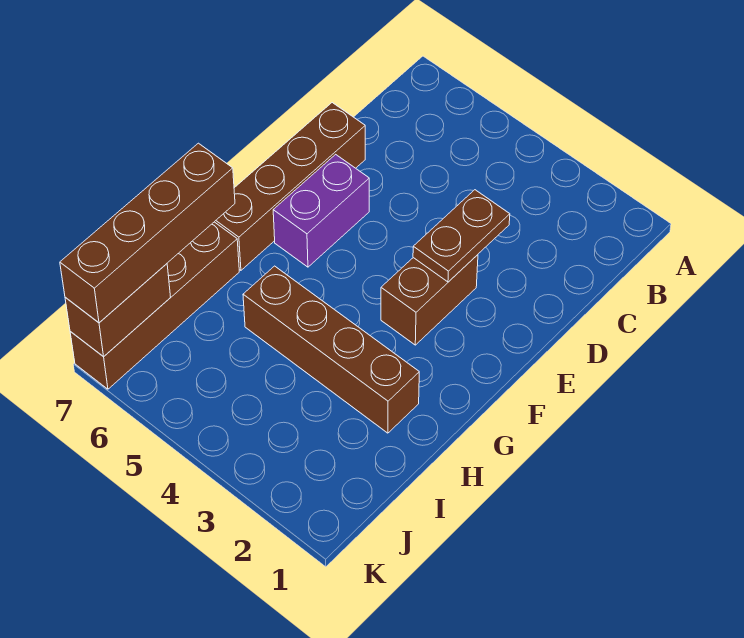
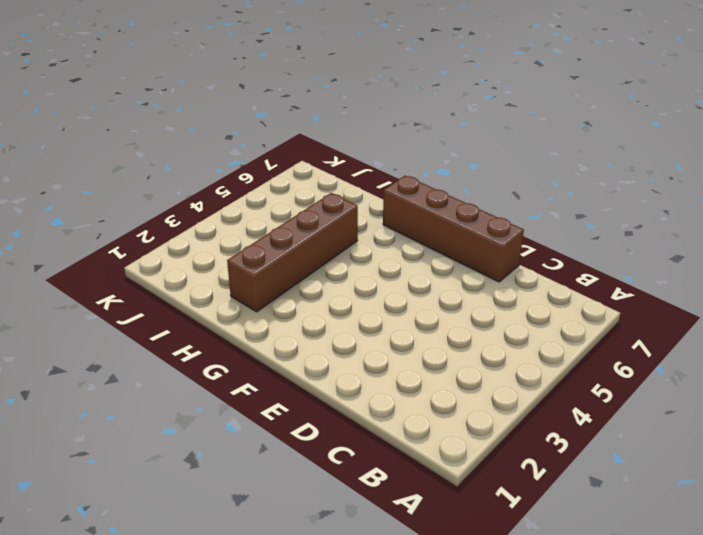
none -> brown brick E3:F3 level 1
none -> purple brick E6:F6 level 1

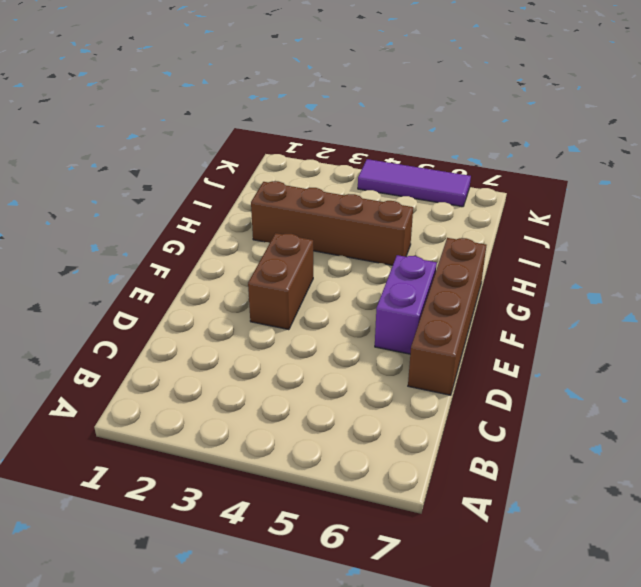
purple tile K4:K6 level 1 -> none
none -> brown brick H7:K7 level 1
none -> brown plate D3:E3 level 2

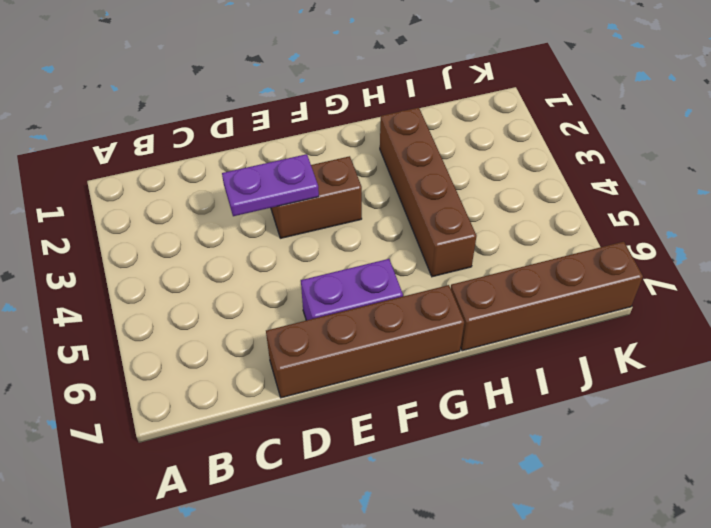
purple plate D3:E3 level 2 -> brown plate D3:E3 level 2
none -> brown brick J7:K7 level 2
none -> brown brick H7:K7 level 3

